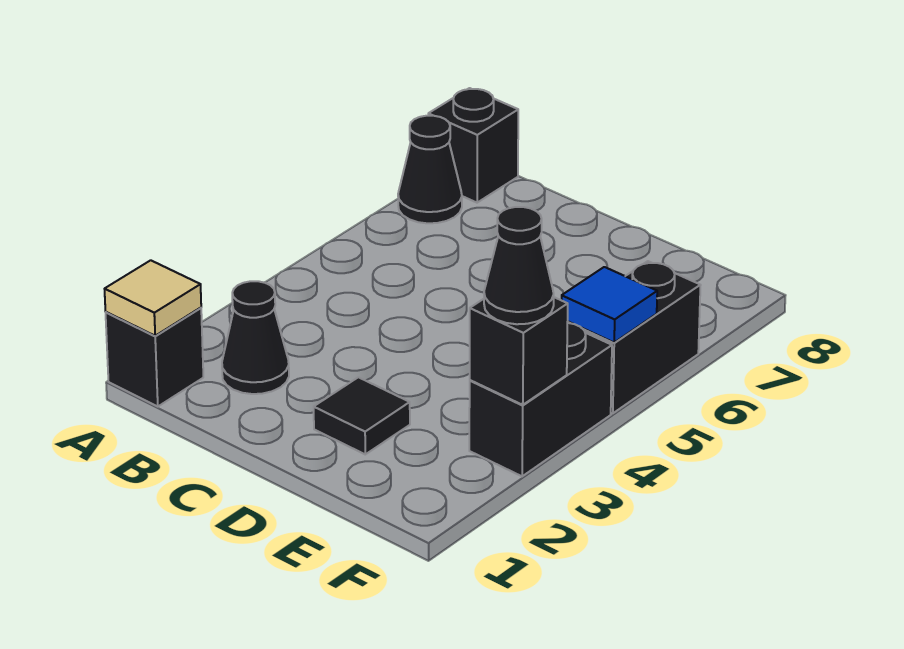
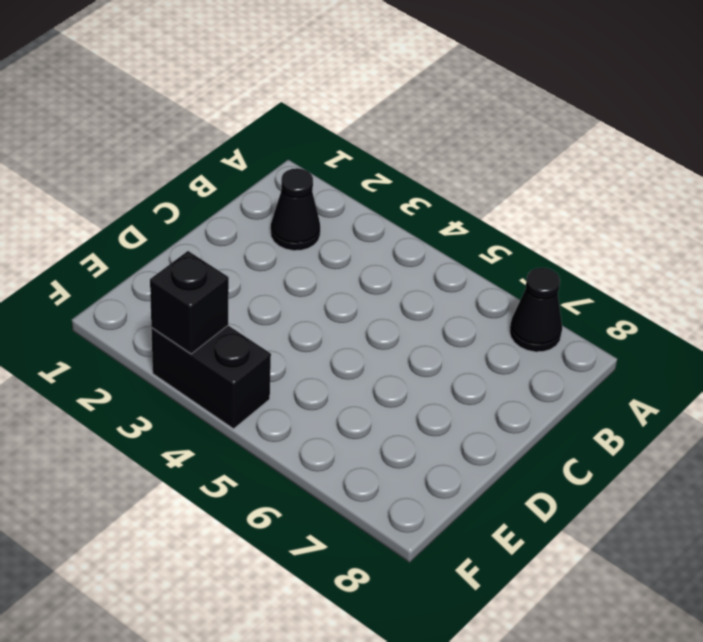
none -> black brick A1 level 1
none -> black brick A8 level 1

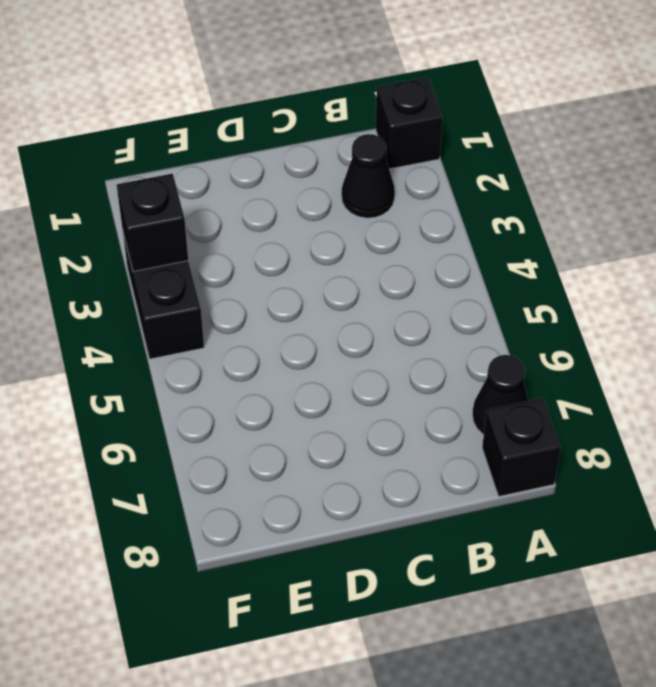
none -> black tile D2 level 1
none -> black brick F5:F6 level 1

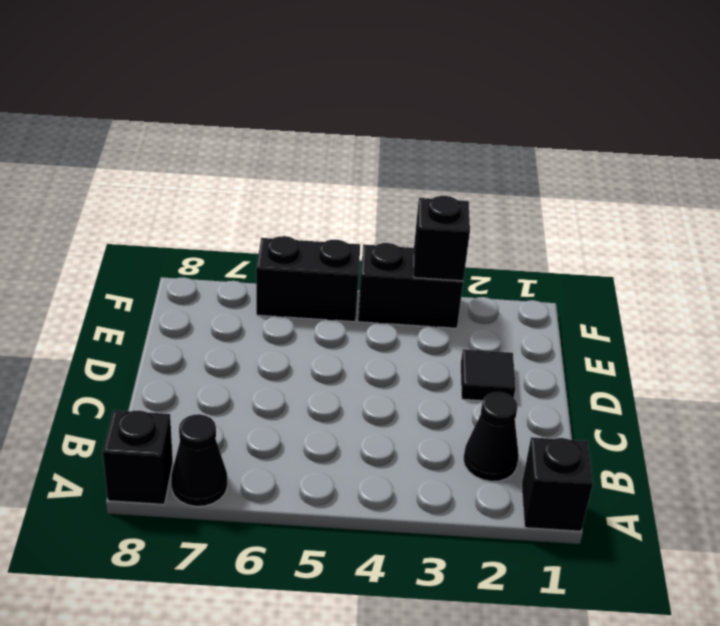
none -> tan tile A1 level 2
none -> blue tile F5 level 2

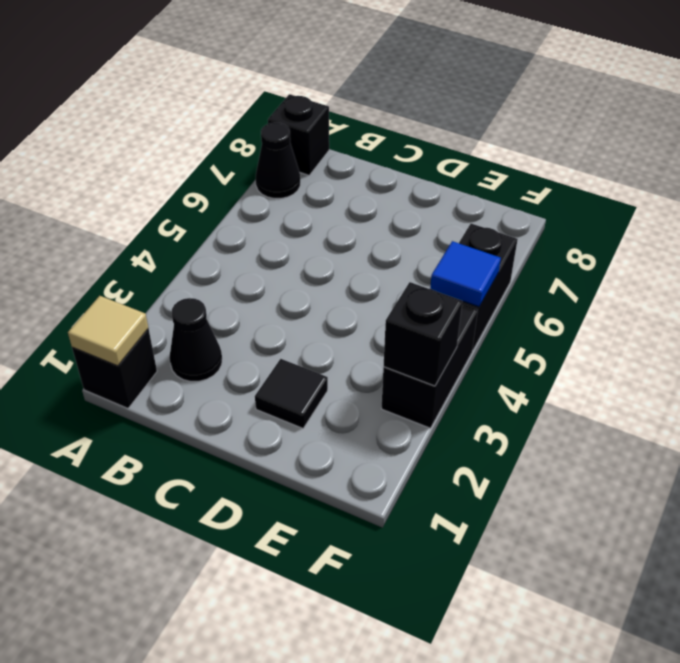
none -> black cone F3 level 3

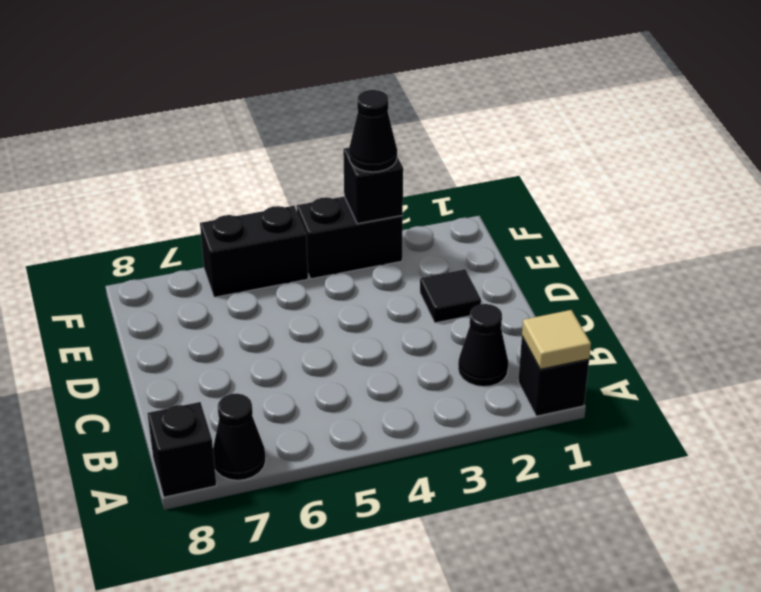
none -> blue tile F5 level 2

